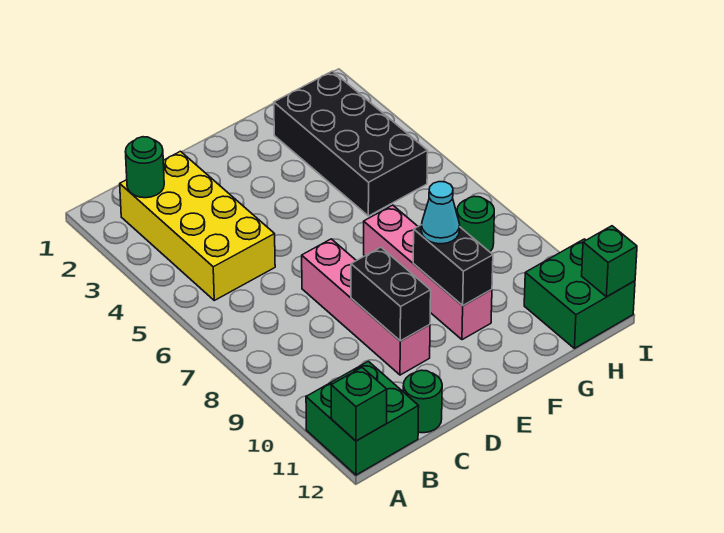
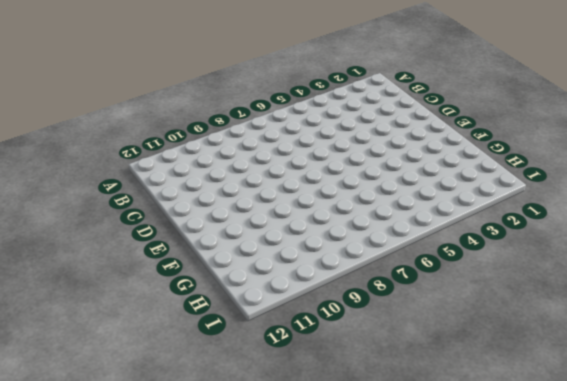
none -> green brick A11:B12 level 1
none -> yellow brick B2:C5 level 1
none -> green round brick C12 level 1

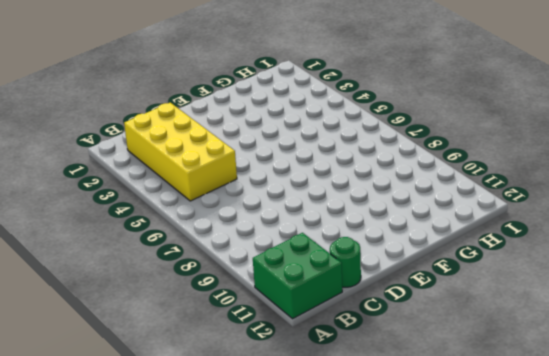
none -> pink brick D7:D10 level 1
none -> pink brick F7:F10 level 1
none -> black brick G2:H5 level 1

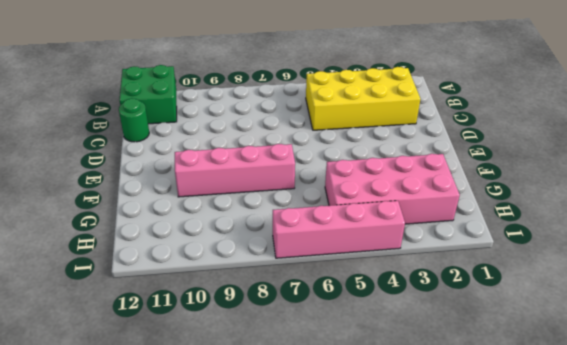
pink brick G2:H5 level 1 -> black brick G2:H5 level 1
pink brick I4:I7 level 1 -> pink brick D7:D10 level 1
none -> green round brick H8 level 1
none -> green brick H11:I12 level 1
none -> green brick A12 level 2

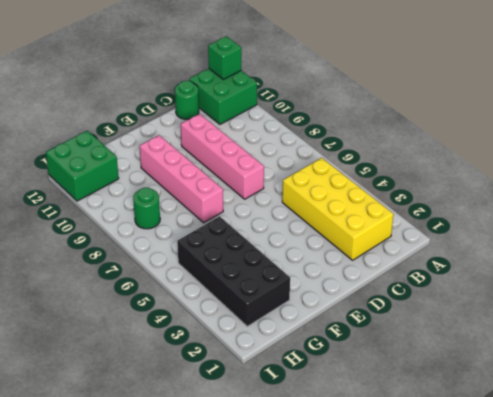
none -> green round brick B2 level 2
none -> black brick D9:D10 level 2
none -> black brick F9:F10 level 2

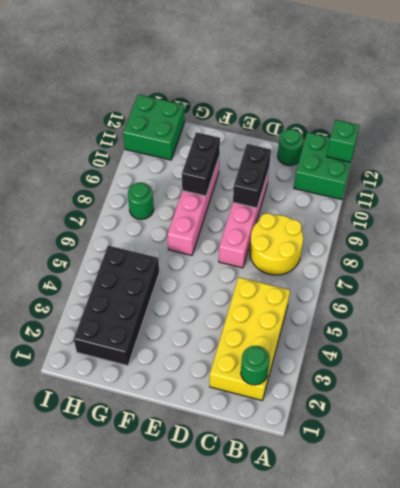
yellow round brick B7:C8 level 1 -> none
none -> green brick I12 level 2
none -> cyan cone F9 level 3

